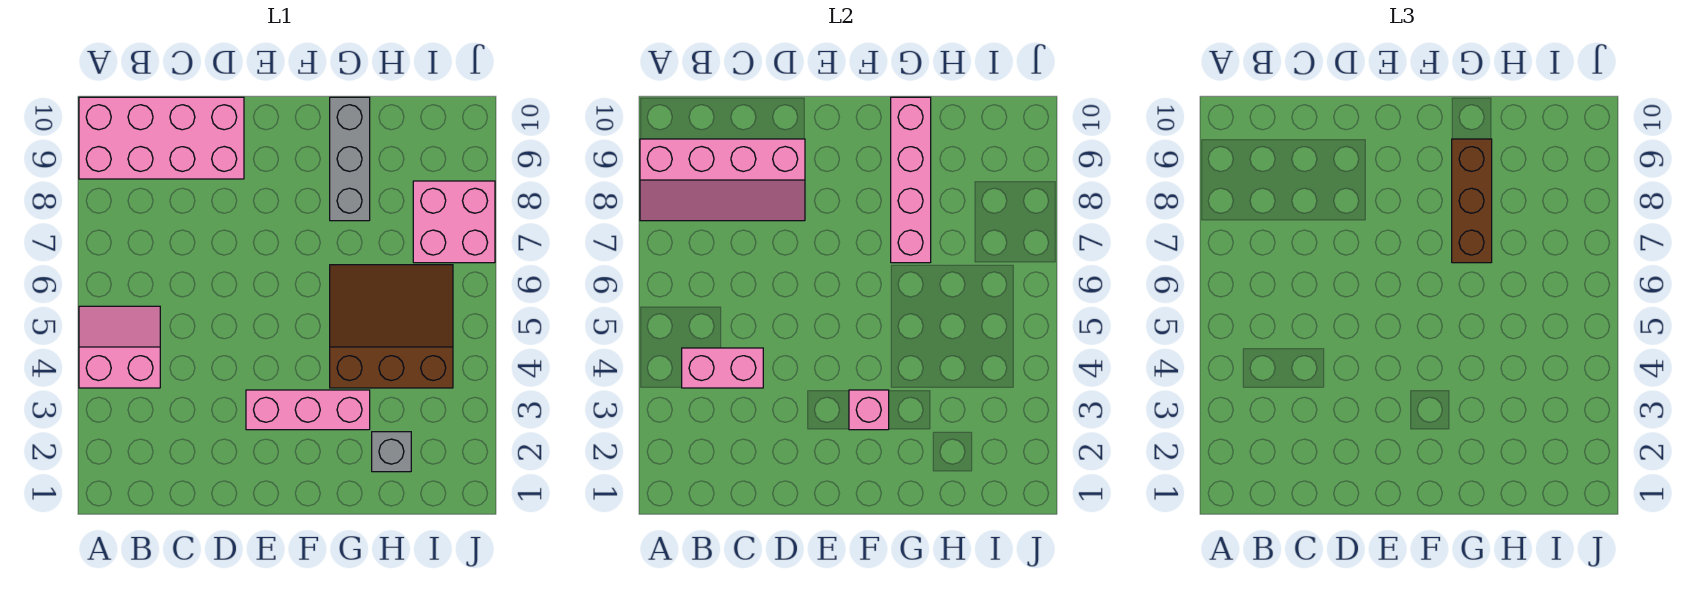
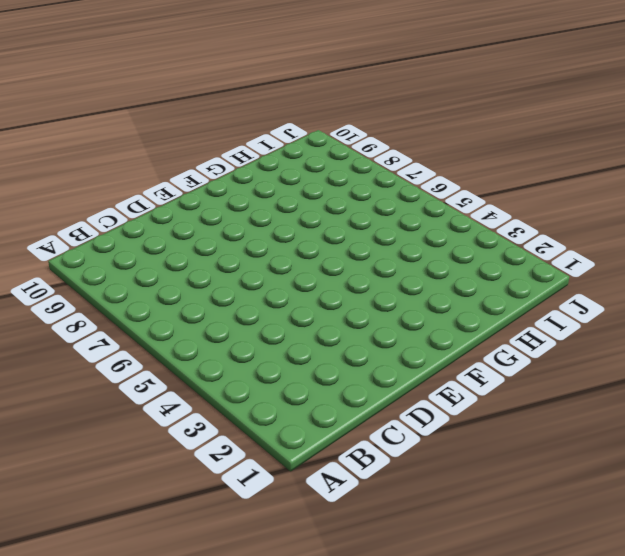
none -> pink slope A4:B5 level 1 top 4
none -> pink brick A9:D10 level 1
none -> pink brick E3:G3 level 1

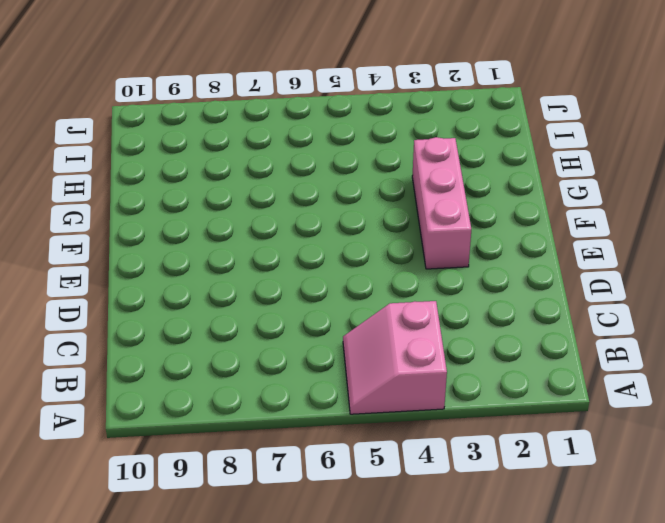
none -> pink brick A9:D10 level 1
none -> brown slope G4:I6 level 1 top 4
none -> grey brick G8:G10 level 1

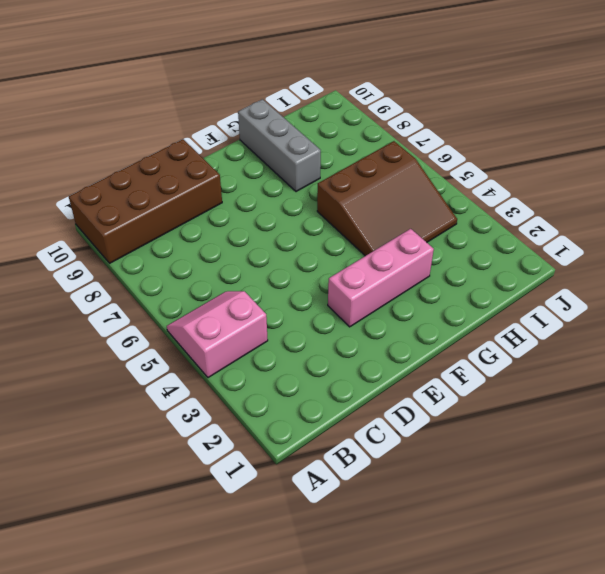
brown brick A9:D10 level 1 -> pink brick A9:D10 level 1
brown slope G4:I6 level 1 top 6 -> brown slope G4:I6 level 1 top 4
none -> grey brick H2 level 1
none -> pink brick I7:J8 level 1
none -> pink slope A8:D9 level 2 top 9

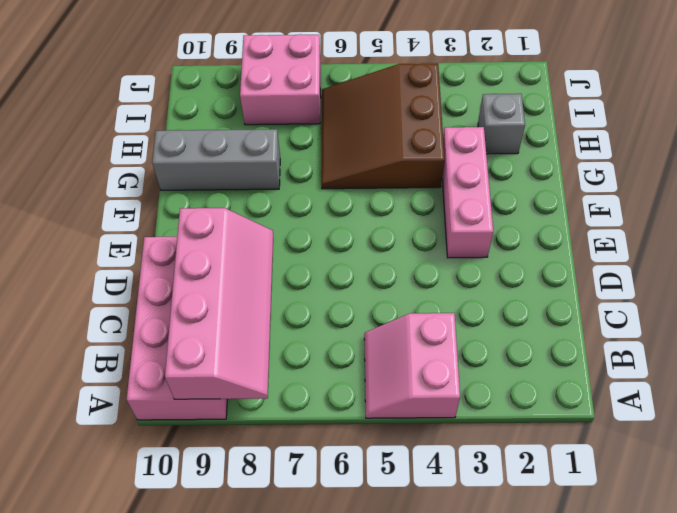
none -> pink brick B4:C4 level 2
none -> pink brick F3 level 2
none -> pink brick G7:G10 level 2

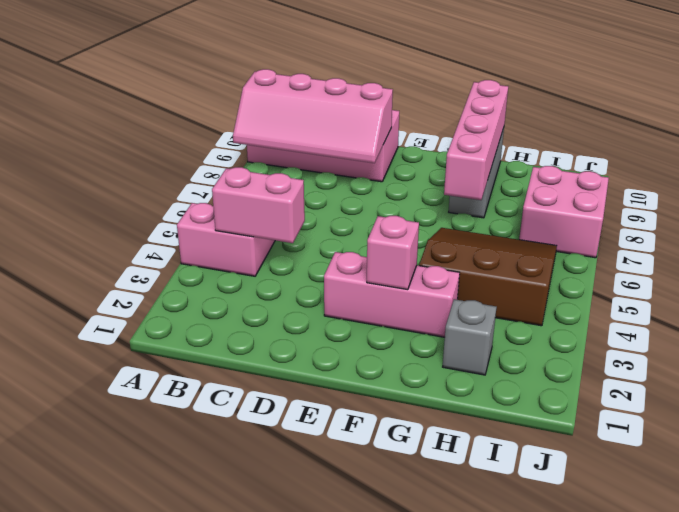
none -> brown brick G7:G9 level 3

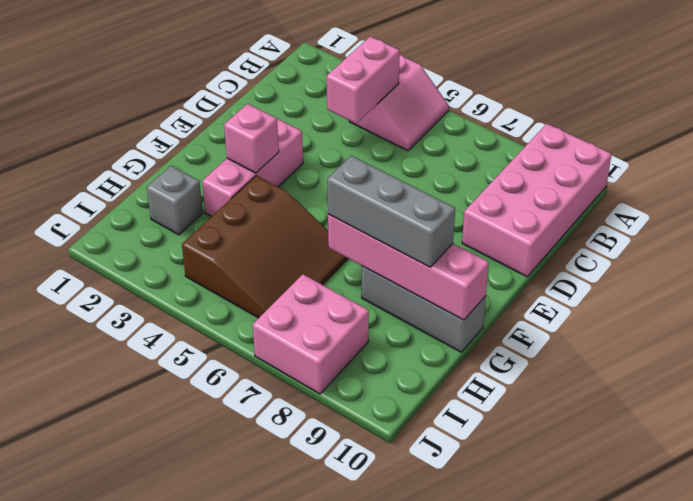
grey brick G7:G9 level 3 -> brown brick G7:G9 level 3
none -> pink slope A8:D9 level 2 top 9

